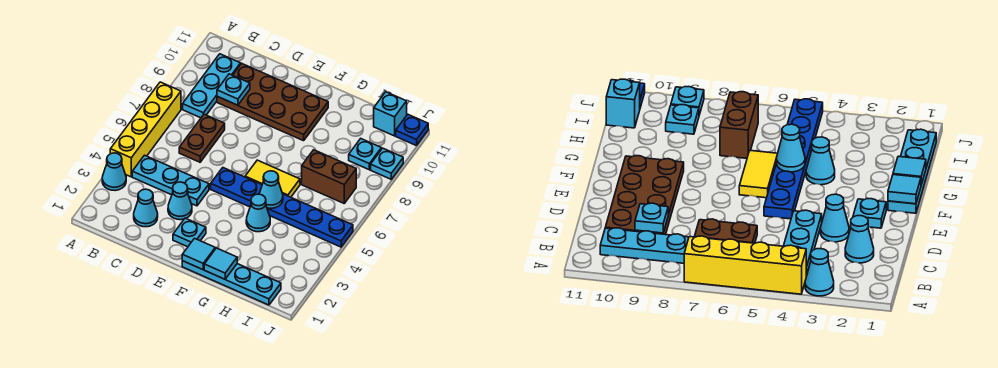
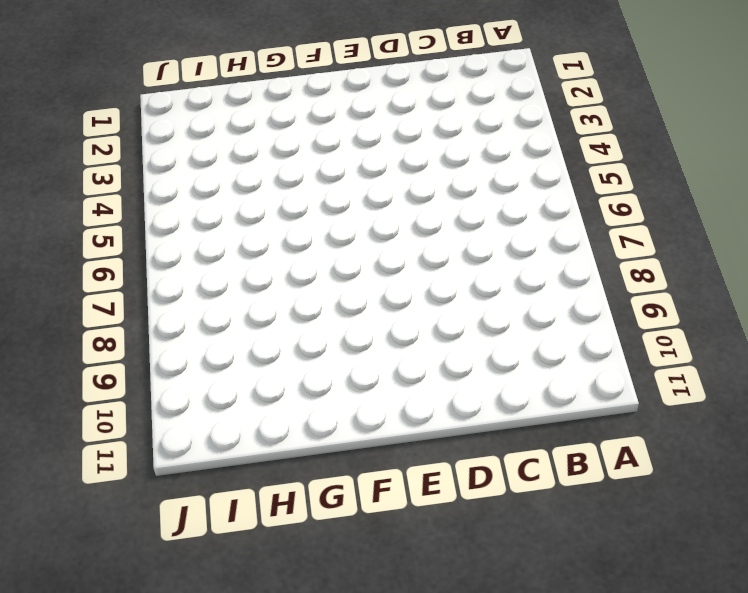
none -> cyan cone A3 level 1
none -> yellow brick A4:A7 level 1
none -> cyan plate B4:D4 level 1

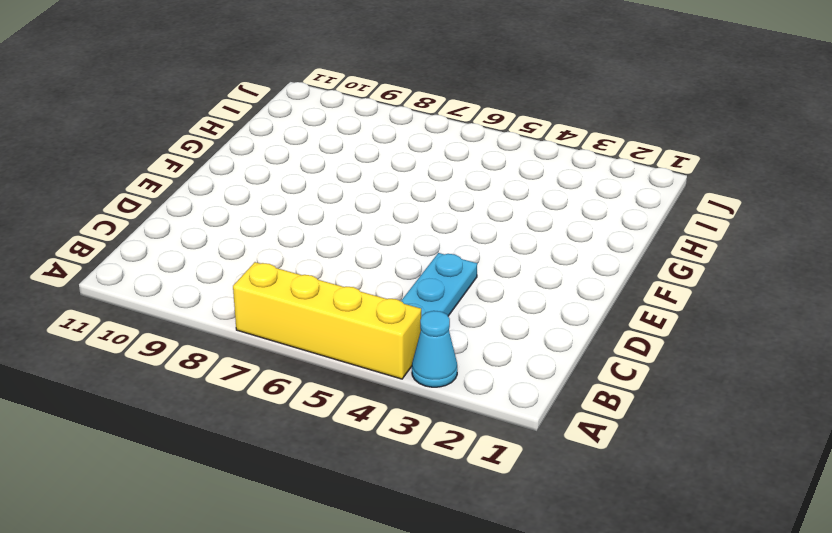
none -> cyan plate B8:B10 level 1
none -> cyan cone C2 level 1
none -> brown plate C6:C7 level 1

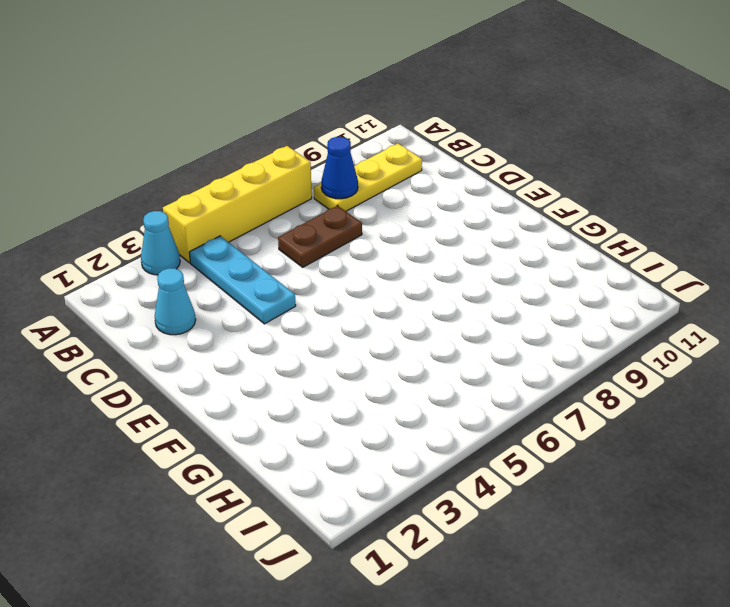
yellow plate B8:B10 level 1 -> cyan plate B8:B10 level 1
blue cone B8 level 2 -> none
none -> brown plate C9:F10 level 1
none -> cyan cone D3 level 1
none -> cyan plate E2 level 1

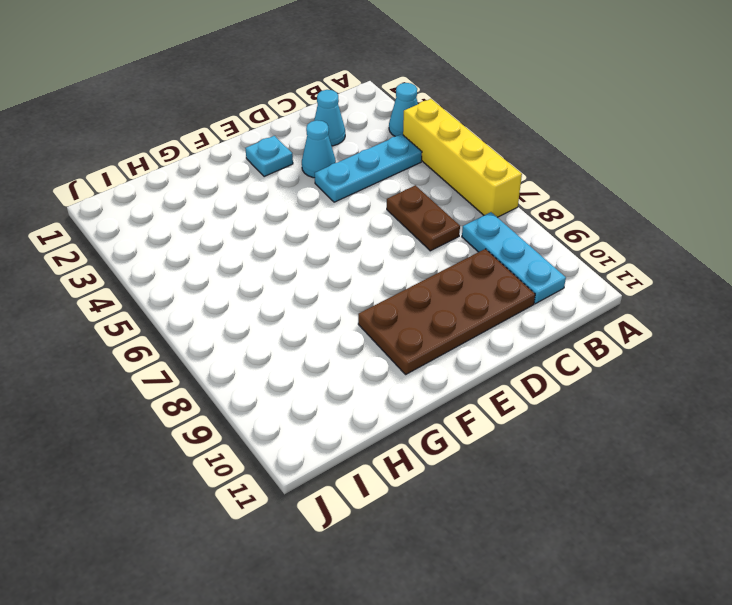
none -> blue plate E5:J5 level 1
none -> cyan plate F1:I1 level 1
none -> yellow tile F6:G6 level 1

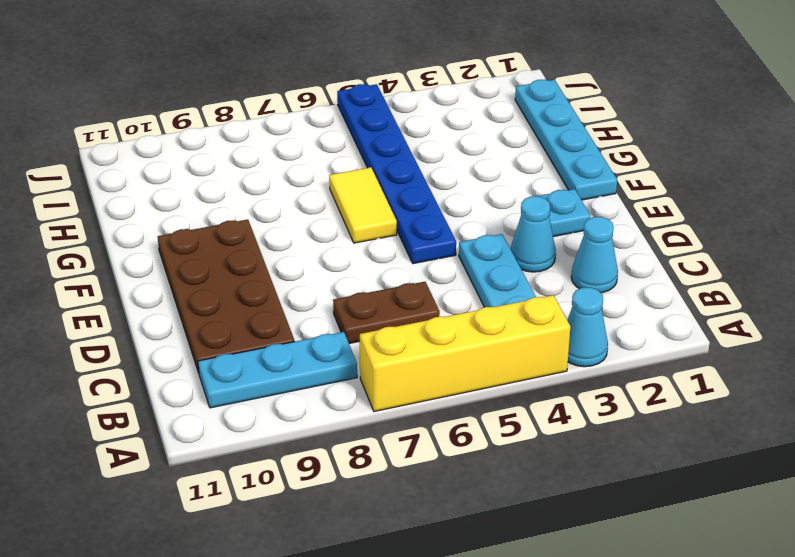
none -> cyan cone G4 level 1
none -> brown brick H7:I7 level 1
none -> cyan plate I9 level 1

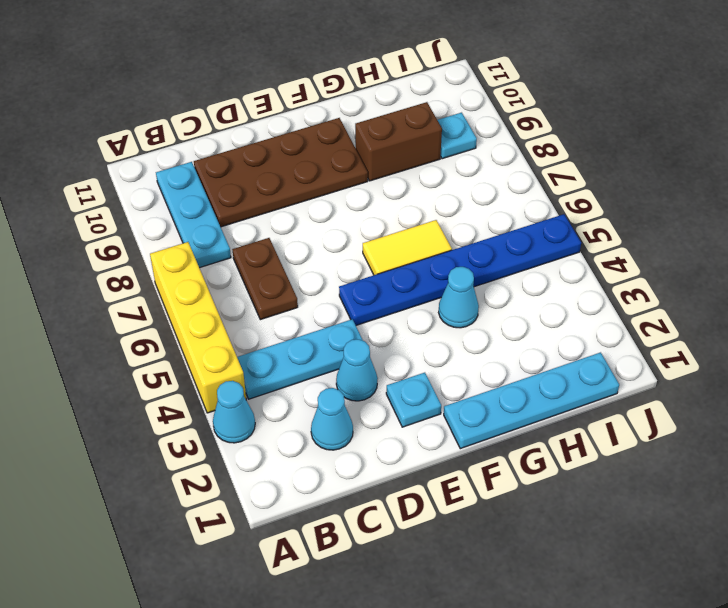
brown brick G9:H9 level 1 -> brown brick H7:I7 level 1
none -> cyan brick I11 level 1
none -> cyan plate J9 level 1
none -> blue plate J11 level 1

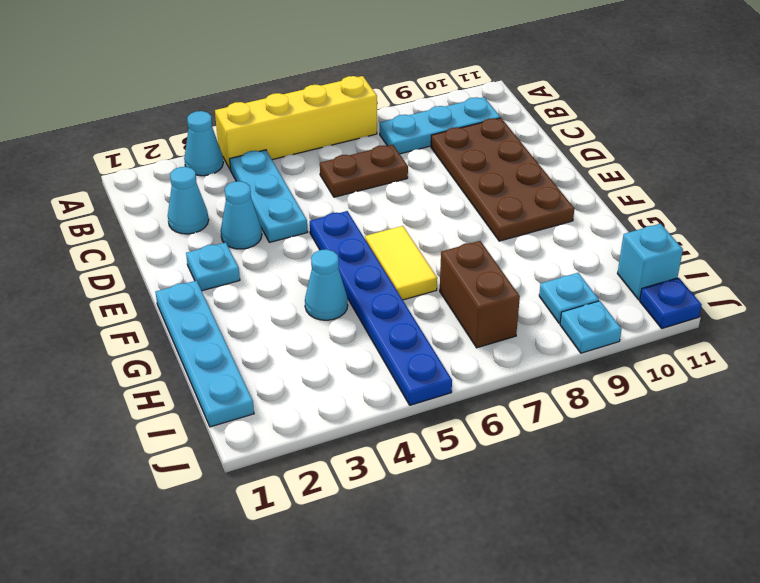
none -> cyan plate C9 level 2
none -> cyan tile F1 level 2
none -> cyan tile G1 level 2

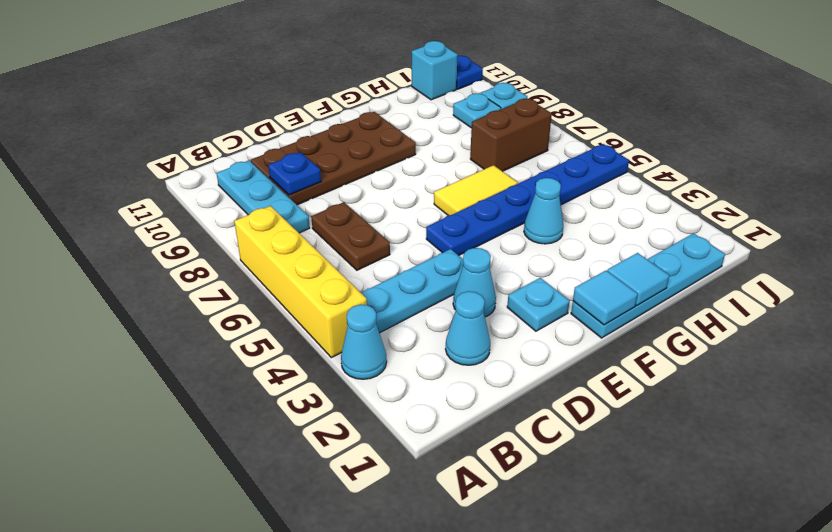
blue plate C9 level 2 -> cyan plate C9 level 2
none -> cyan cone G5 level 2

